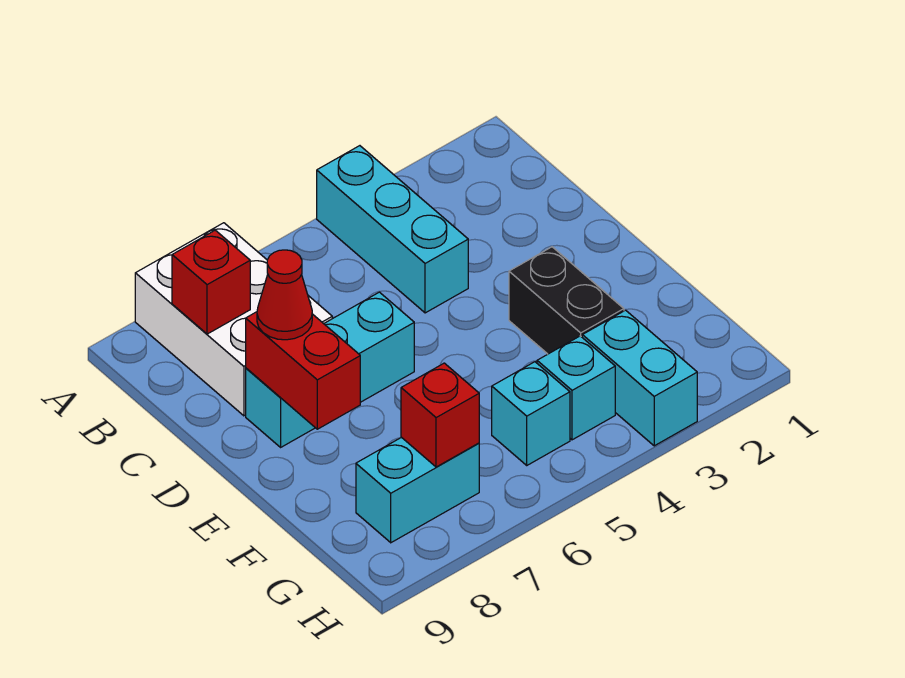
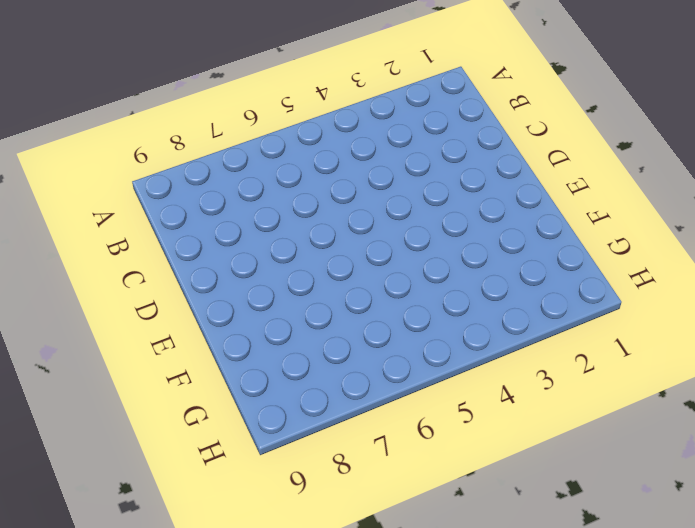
none -> cyan brick A4:C4 level 1
none -> white brick A7:C8 level 1
none -> cyan brick D6:D8 level 1

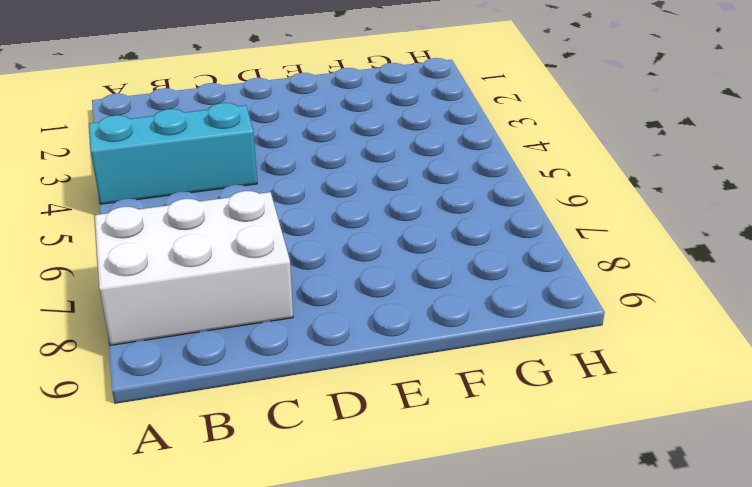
none -> cyan brick D6:D8 level 1
none -> black brick E3:F3 level 1
none -> cyan brick G3:H3 level 1

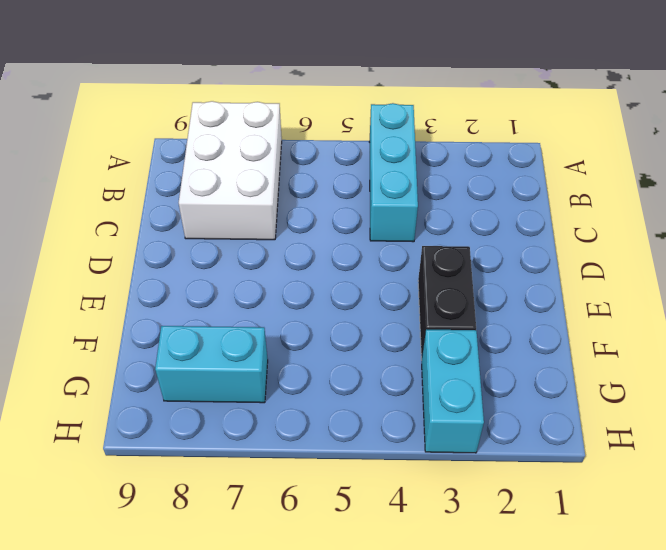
none -> cyan brick D6:D8 level 1
none -> cyan brick G4 level 1
none -> cyan brick G5 level 1

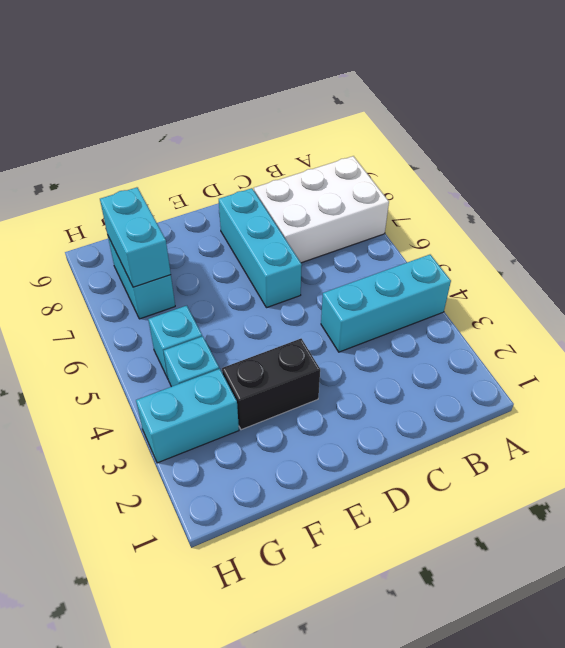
cyan brick G7:G8 level 2 -> red brick G7 level 2
none -> red brick B8 level 2
none -> red brick D8:E8 level 2
none -> red cone D8 level 3

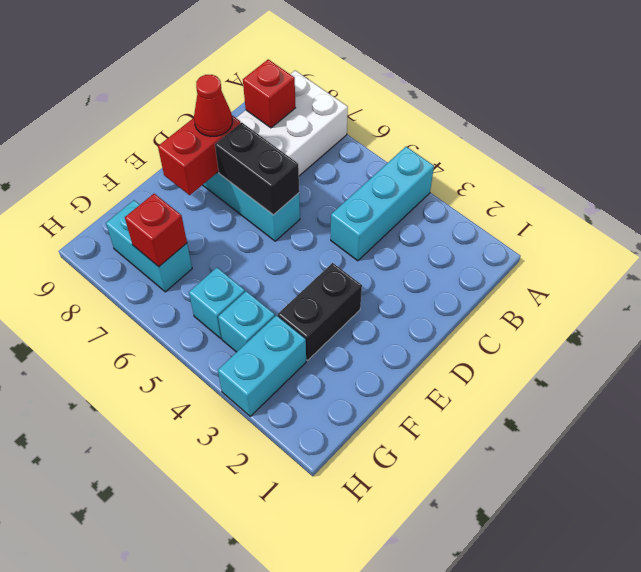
black brick D6:D7 level 2 -> none

